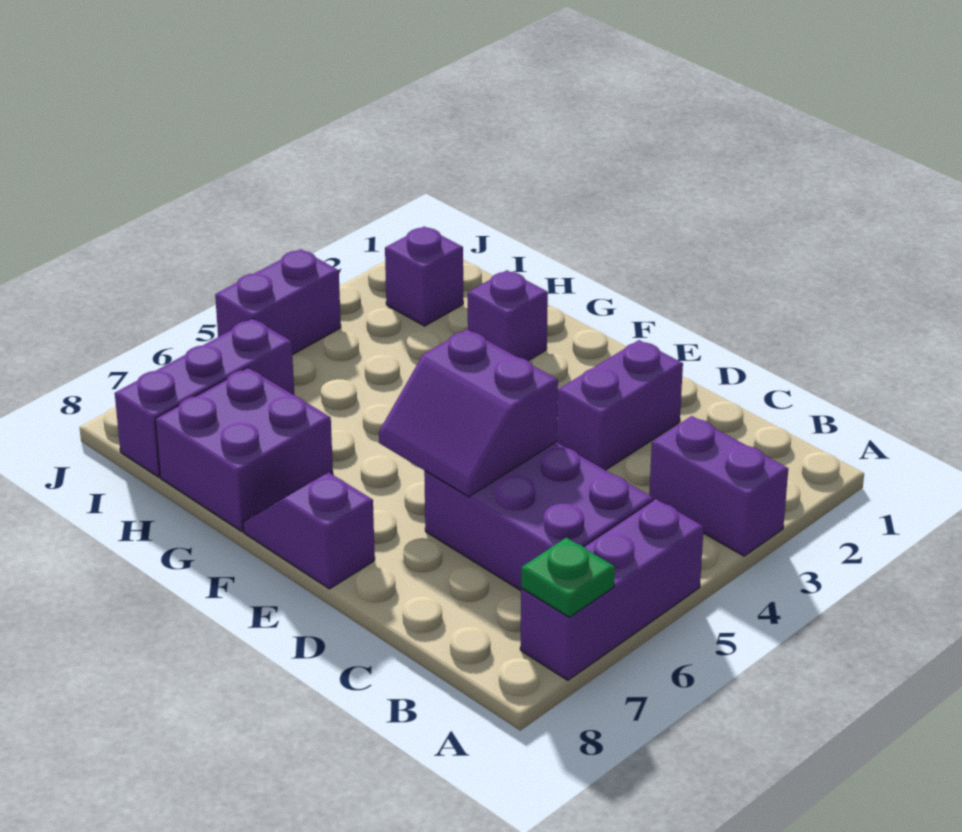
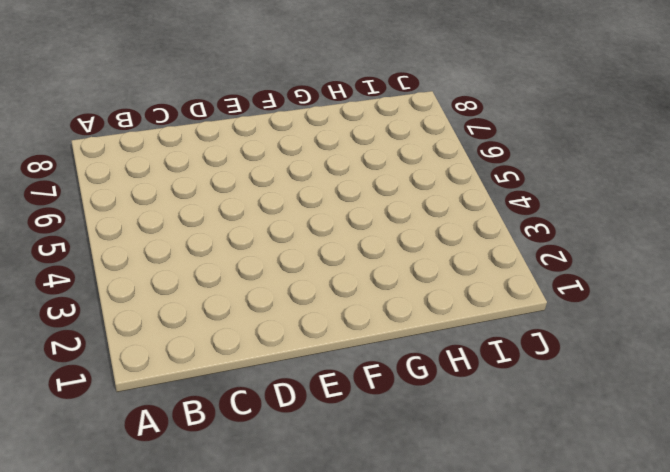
none -> purple brick A3:B3 level 1
none -> purple brick A5:A7 level 1
none -> purple brick B5:D6 level 1

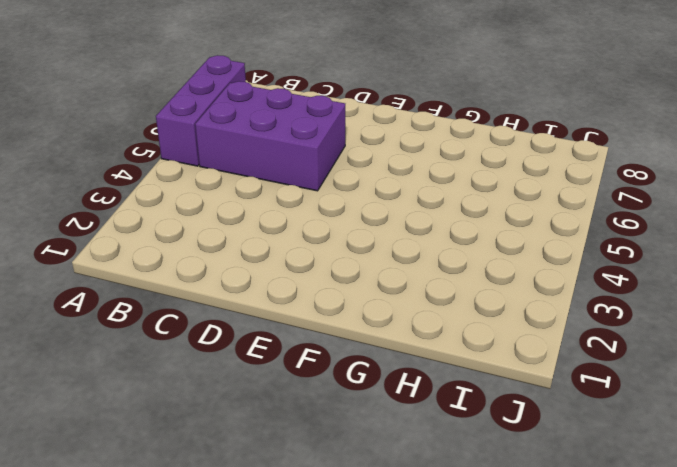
none -> purple brick A3:B3 level 1
none -> purple brick D2:D3 level 1
none -> purple slope E8:F8 level 1 top E

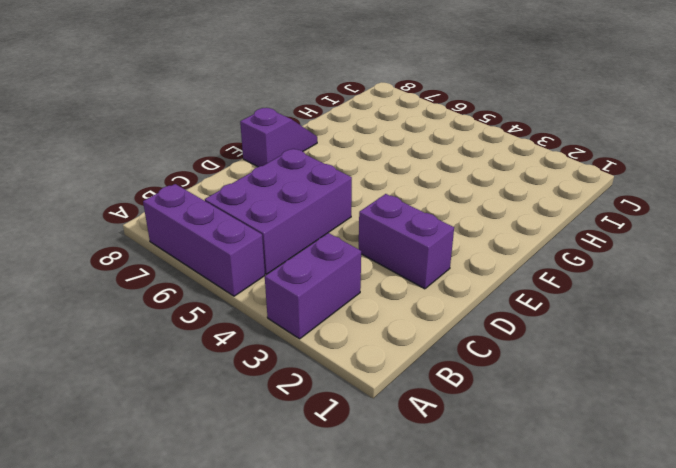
none -> purple brick G2 level 1
none -> purple brick G7:H8 level 1
none -> purple brick I2 level 1

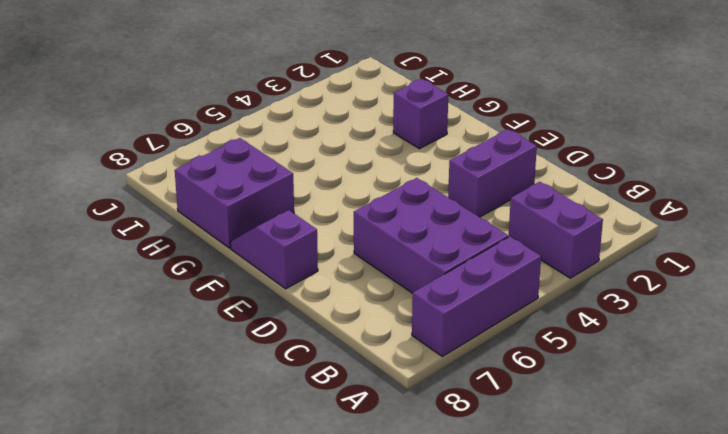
none -> purple brick I2 level 1
none -> purple brick I6:I8 level 1
none -> purple brick J4:J5 level 1

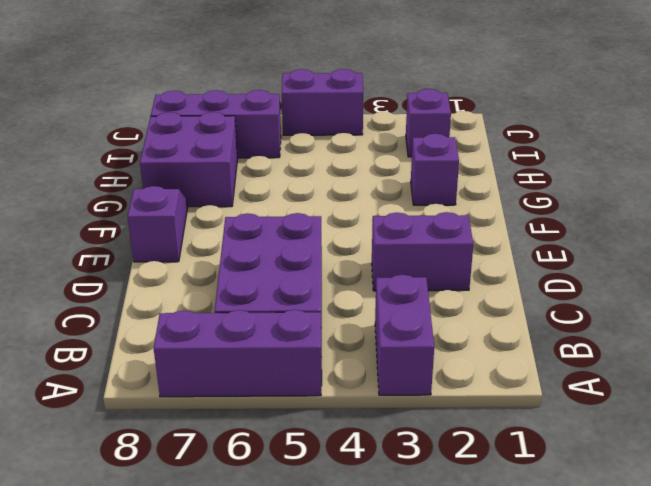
none -> green plate A7 level 2
none -> purple slope D5:E6 level 2 top 5

